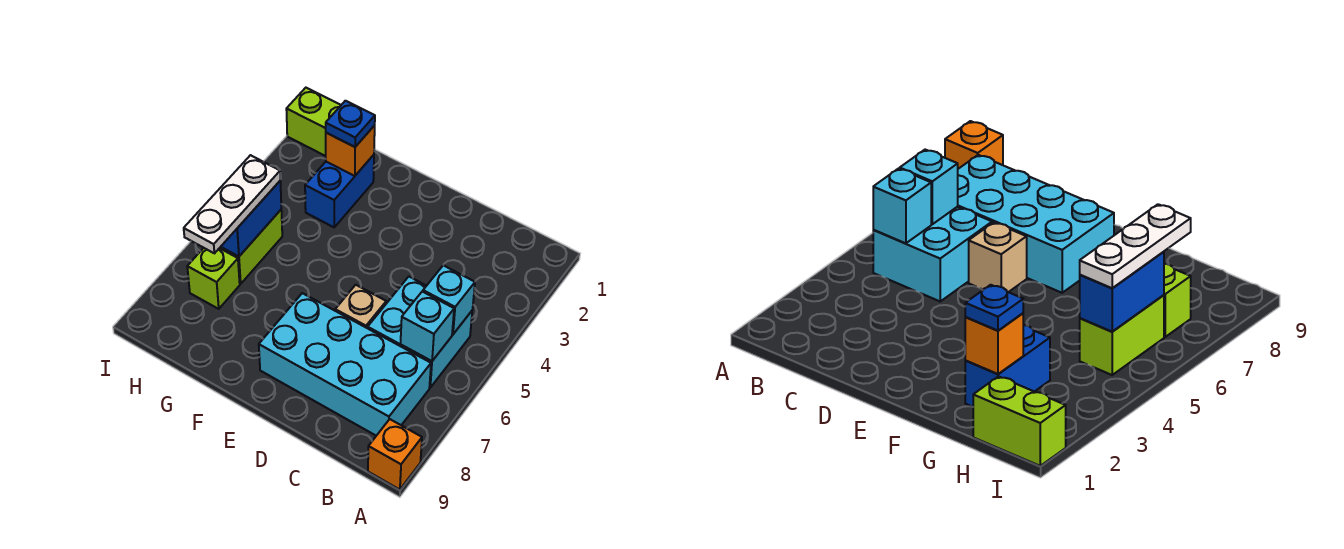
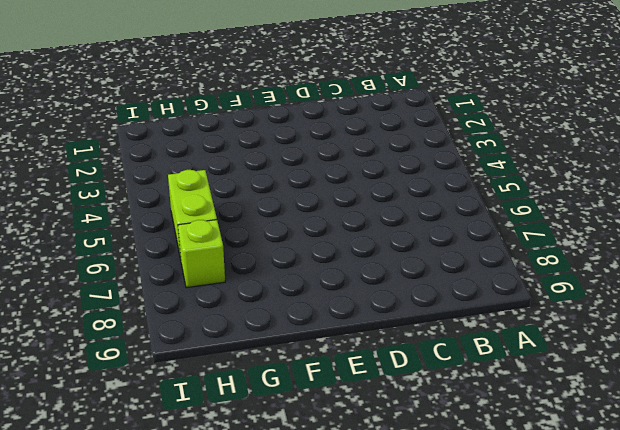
none -> orange brick A9 level 1
none -> cyan brick B5:C6 level 1
none -> cyan brick B7:E8 level 1

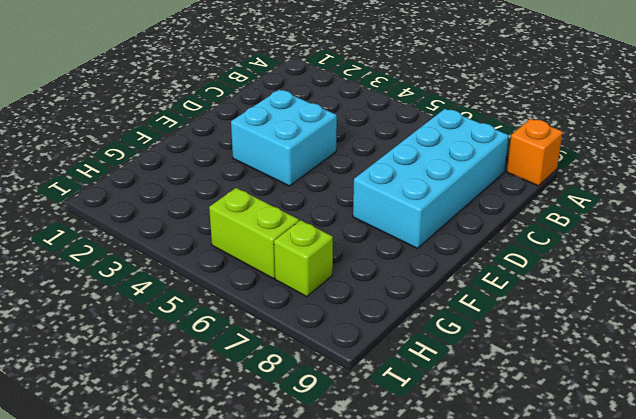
cyan brick D3:E4 level 1 -> cyan brick B5:C6 level 1
none -> tan brick D6 level 1
none -> blue brick G2:G3 level 1
none -> lime brick H1:I1 level 1

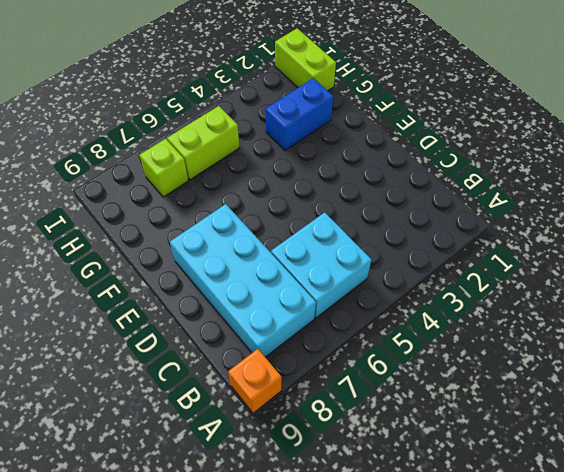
none -> tan brick D6 level 1
none -> cyan brick B5 level 2
none -> cyan brick B6 level 2

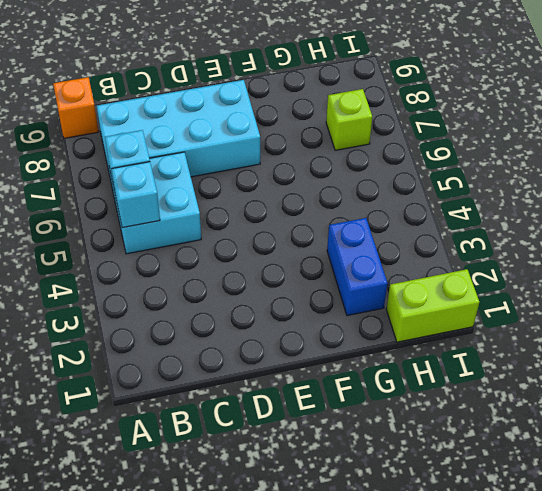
none -> tan brick D6 level 1
none -> lime brick H5:H6 level 1
none -> orange brick G2 level 2

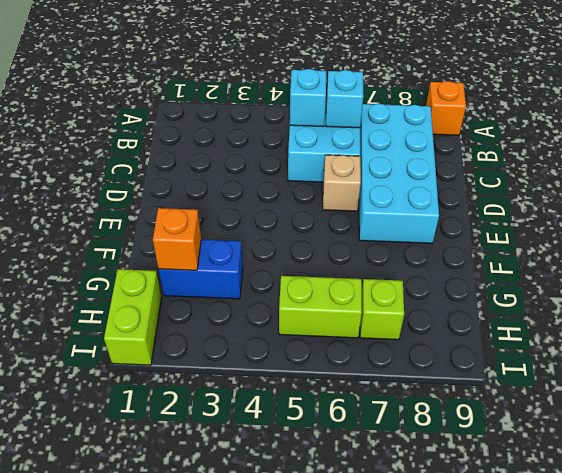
none -> blue brick H5:H6 level 2
none -> blue plate G2 level 3
none -> white plate H5:H7 level 3

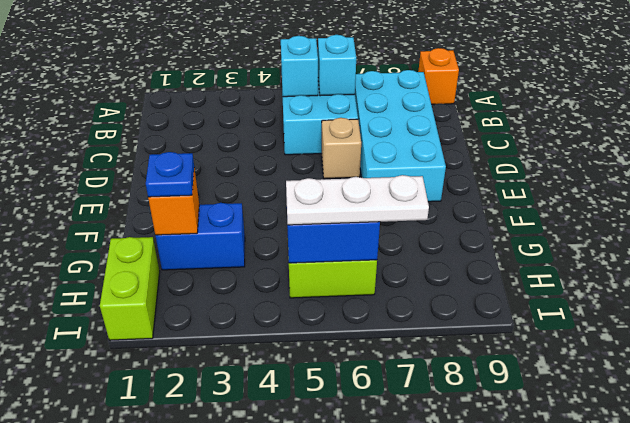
none -> lime brick H7 level 1

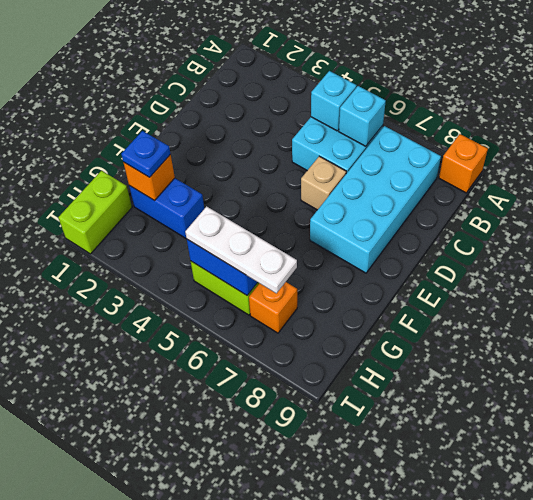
orange brick H7 level 1 -> lime brick H7 level 1

